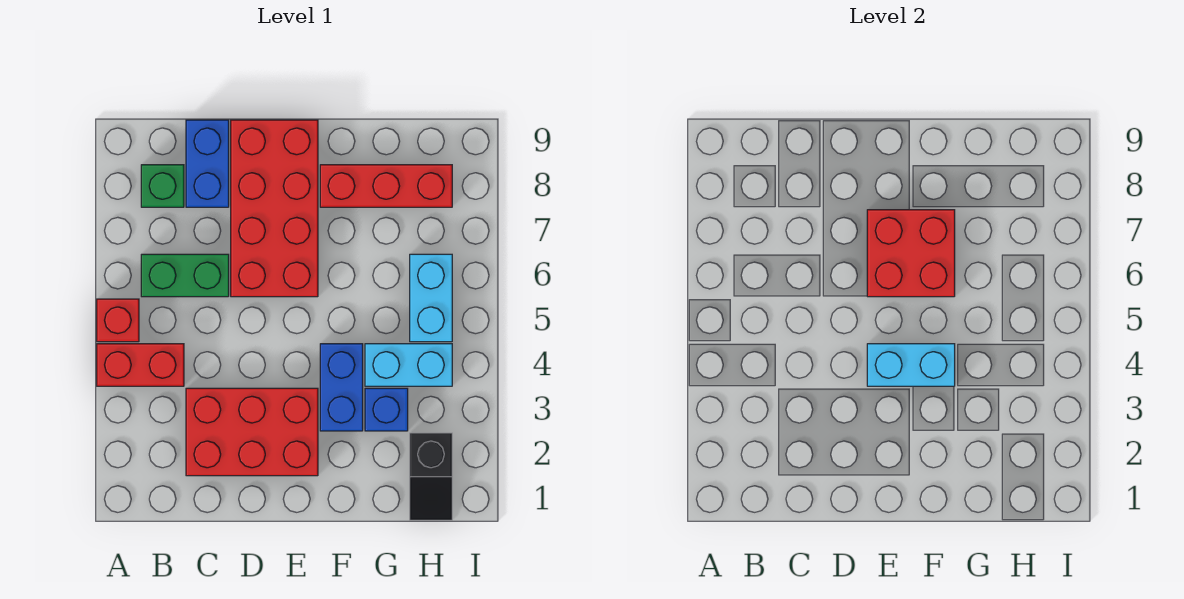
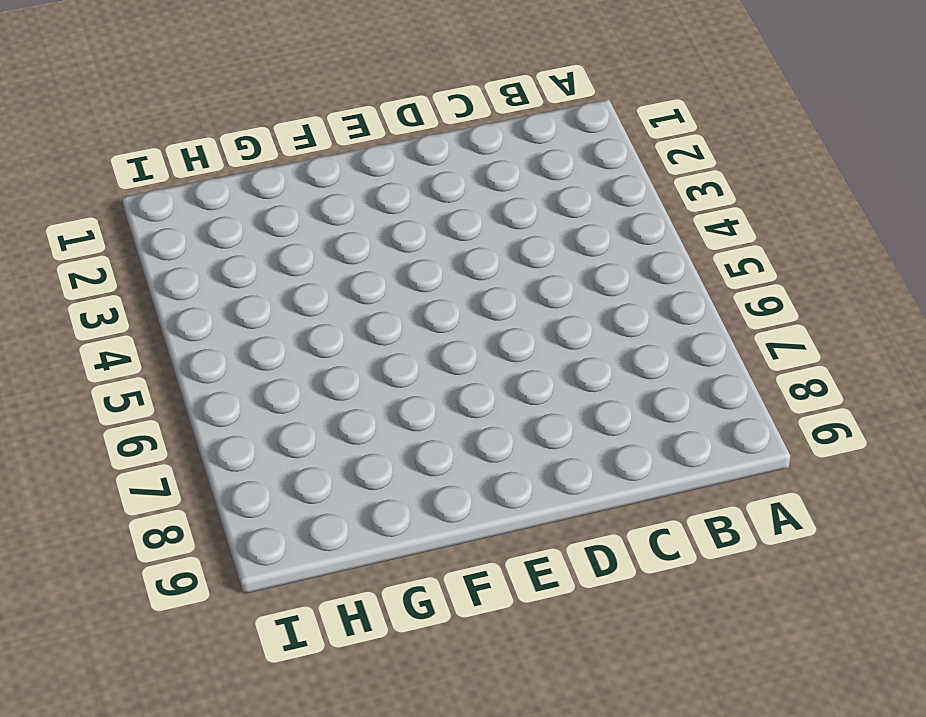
none -> red brick A4:B4 level 1
none -> red brick A5 level 1
none -> green brick B6:C6 level 1

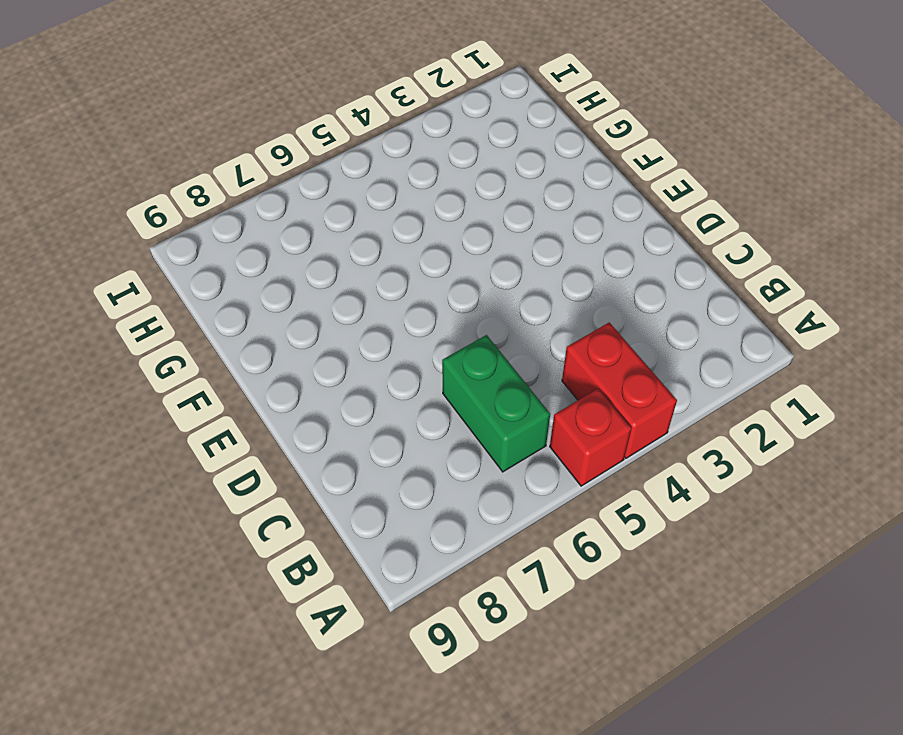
none -> green brick B8 level 1
none -> red brick C2:E3 level 1
none -> blue brick C8:C9 level 1

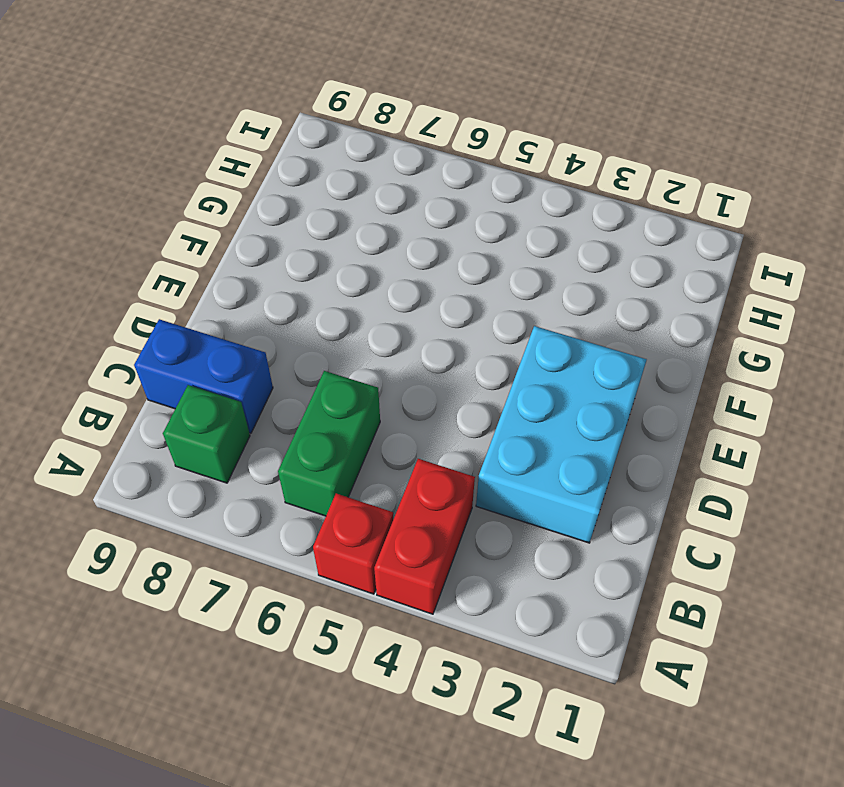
cyan brick C2:E3 level 1 -> red brick C2:E3 level 1
none -> red brick D6:E9 level 1
none -> blue brick F3:F4 level 1
none -> red brick F8:H8 level 1

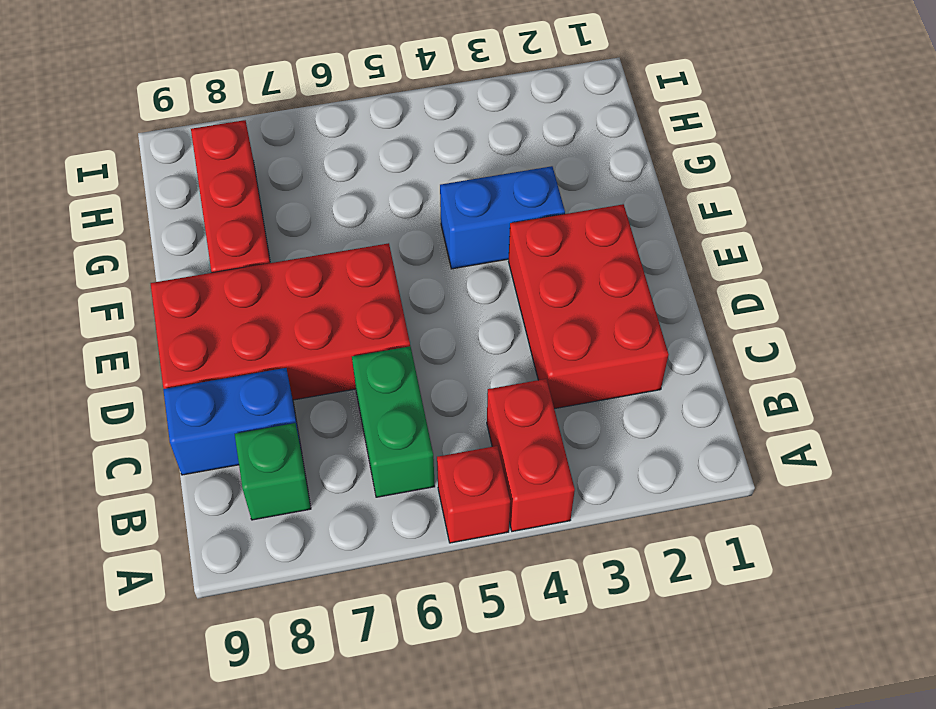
none -> blue brick G3 level 1
none -> cyan brick G4:H4 level 1
none -> black slope H1:H2 level 1 top 2

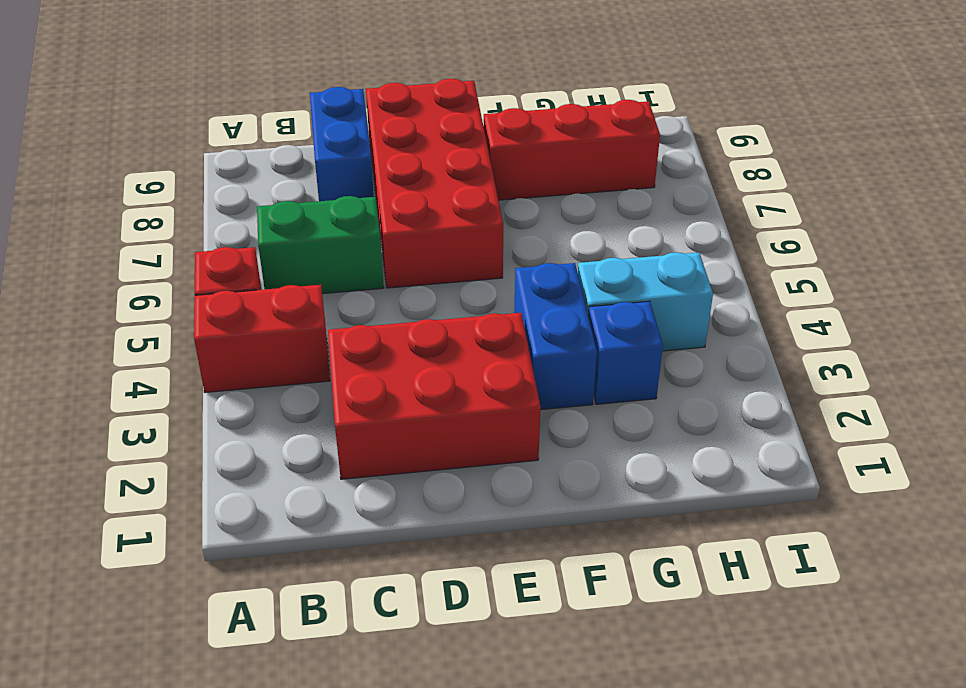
none -> green brick B8 level 1
none -> black slope H1:H2 level 1 top 2
none -> cyan brick H5:H6 level 1

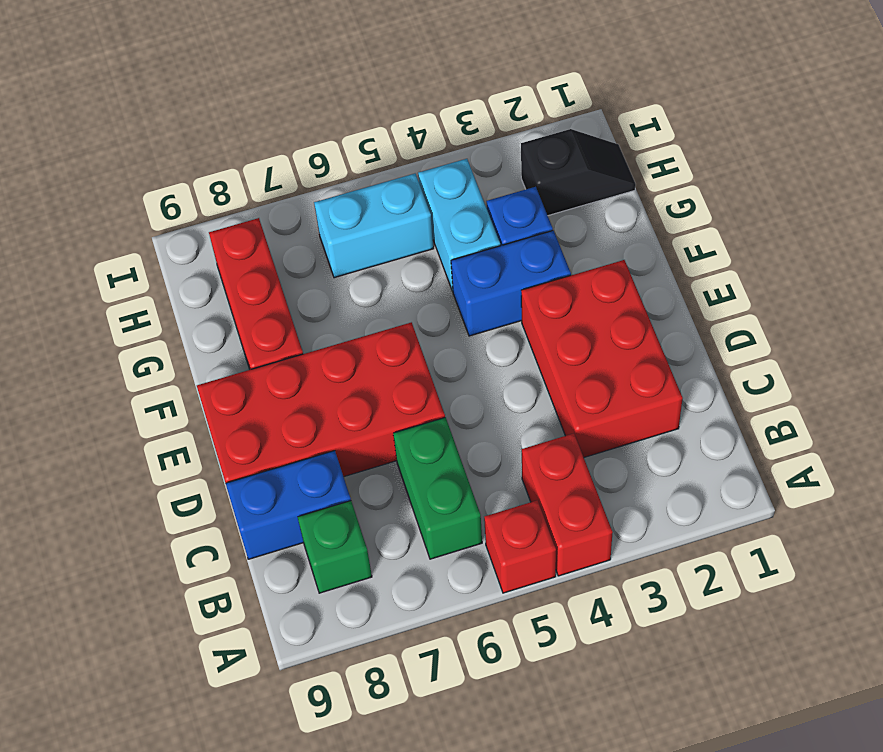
none -> cyan brick E4:F4 level 2
none -> red brick E6:F7 level 2

